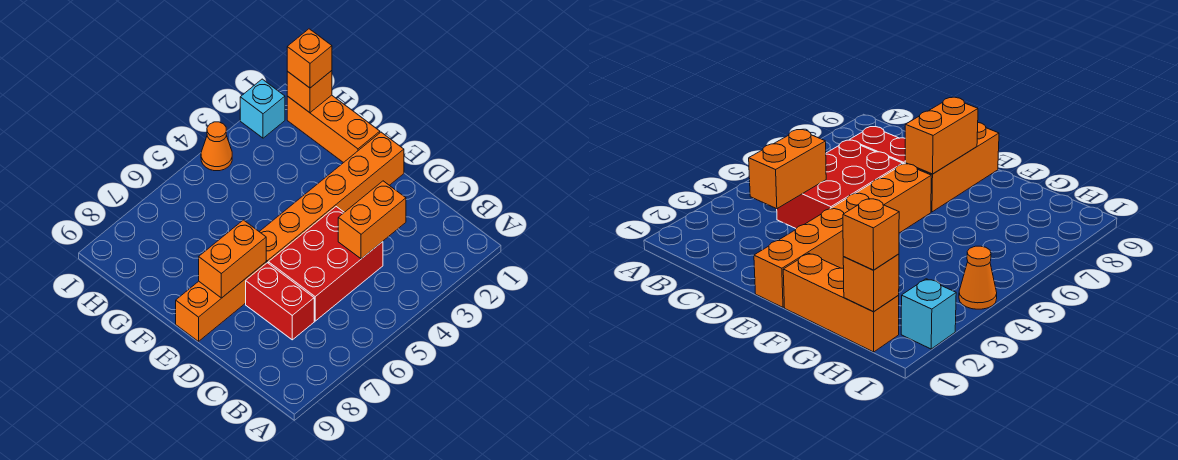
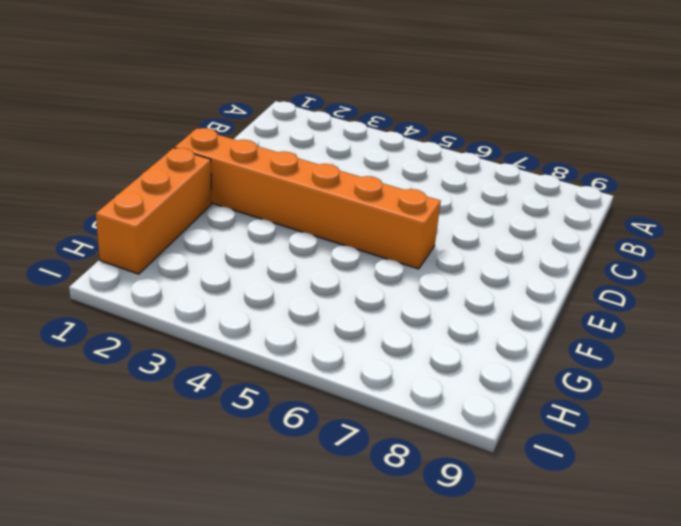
none -> red brick C4:D6 level 1
none -> red brick C7:D7 level 1

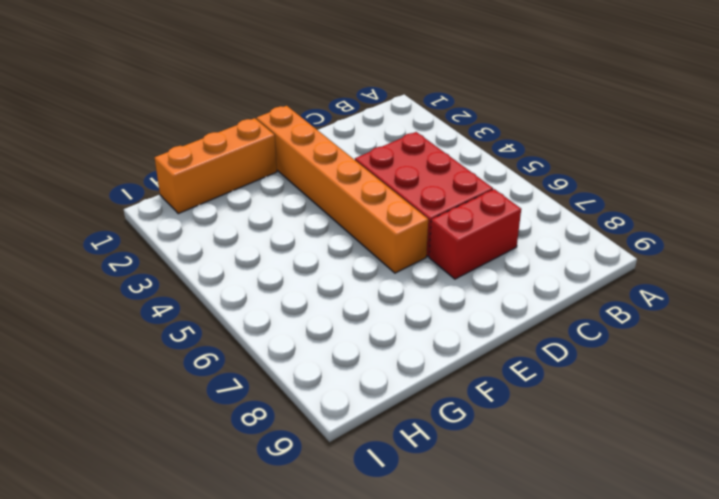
none -> orange brick E7:E9 level 1
none -> cyan brick I2 level 1

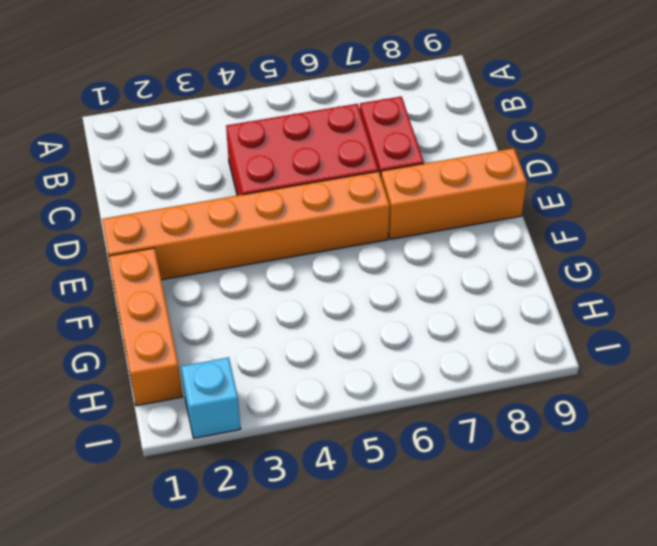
none -> orange cone I4 level 1
none -> orange brick C3:C4 level 2

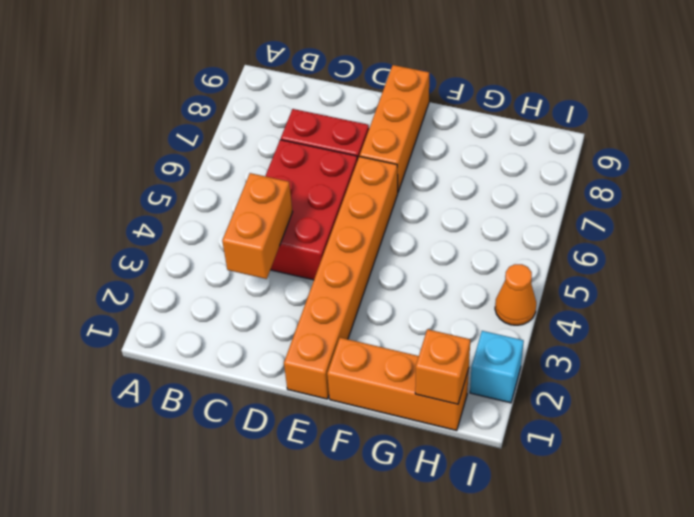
none -> orange brick E7:E8 level 2
none -> orange brick H1 level 3

